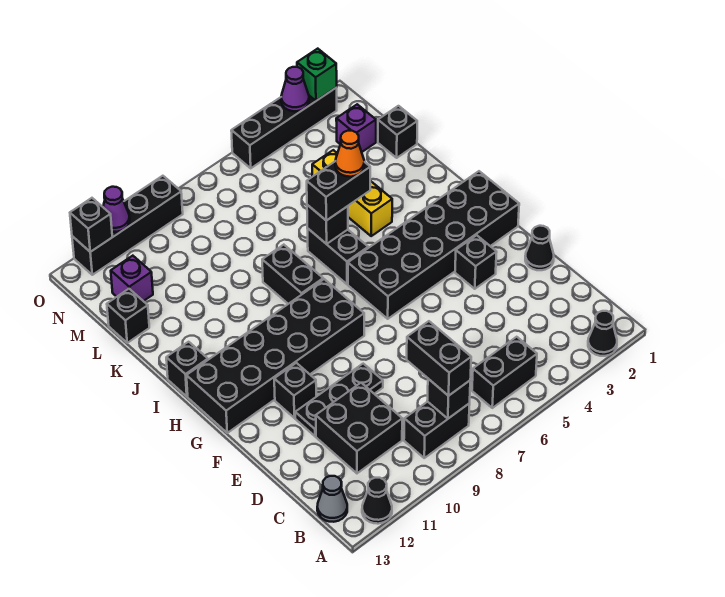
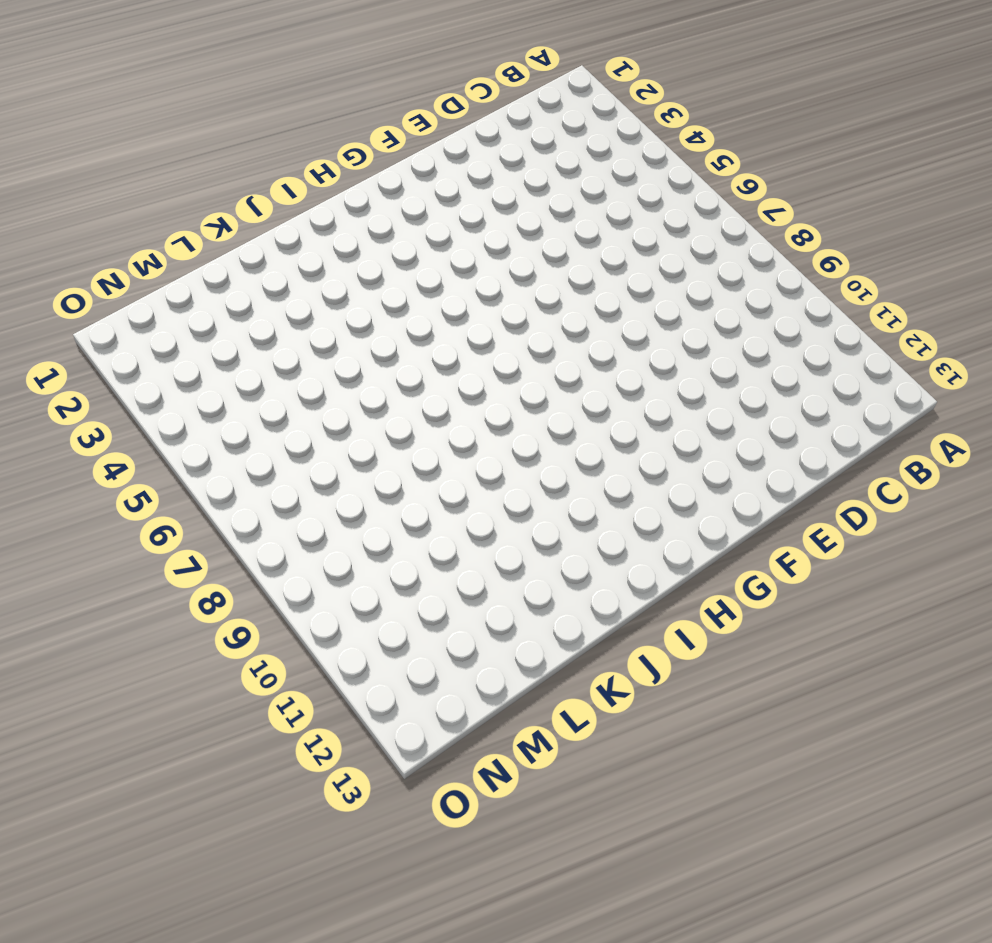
none -> black cone A2 level 1
none -> black cone A12 level 1
none -> black brick B5:B6 level 1
none -> black brick B8:B9 level 1

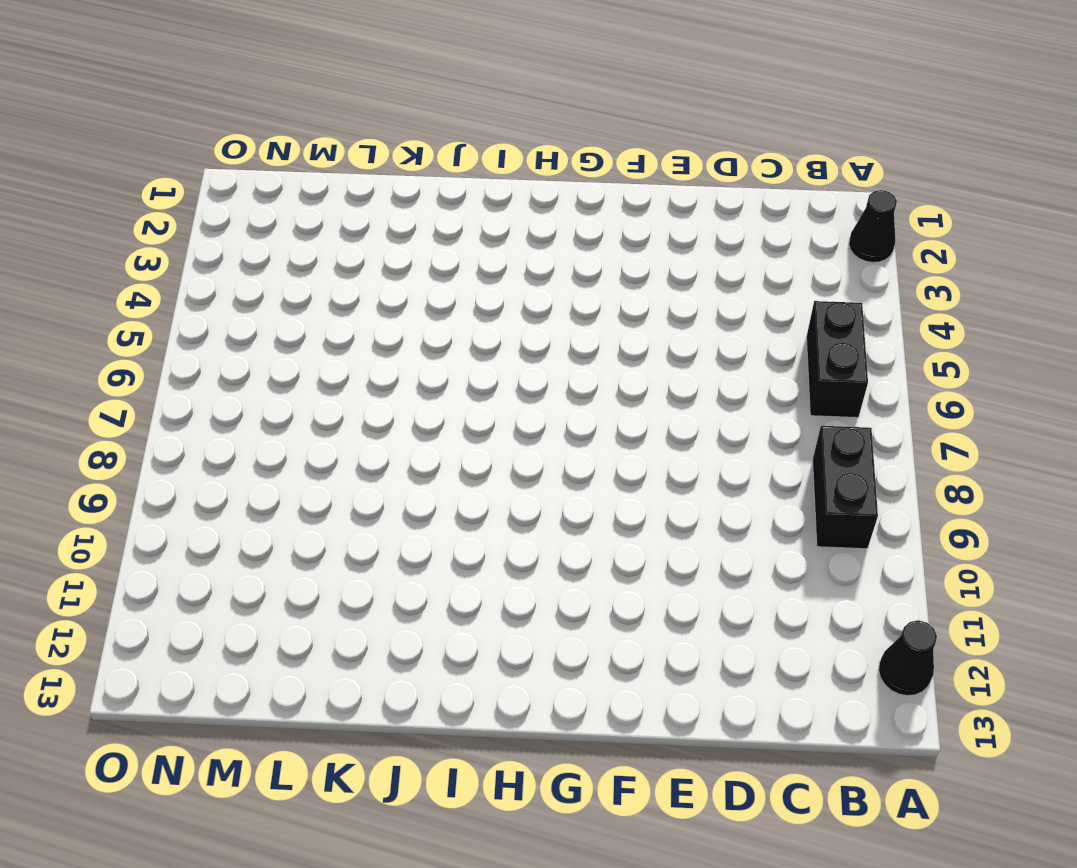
none -> grey cone B13 level 1
none -> black brick C10:D11 level 1
none -> black cone E1 level 1
none -> black plate E9:E11 level 1

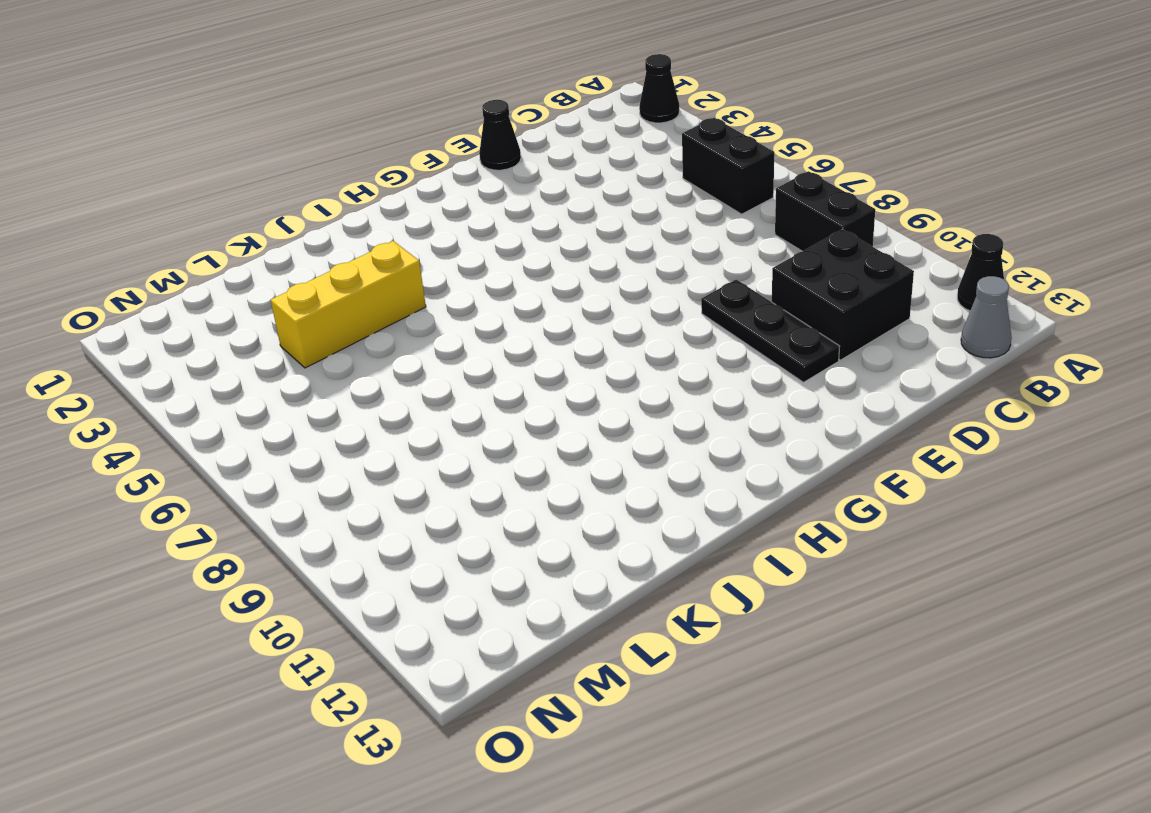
none -> black brick F3 level 1
none -> black brick F11 level 1
none -> black brick G1:H6 level 1
none -> black brick G8:H13 level 1

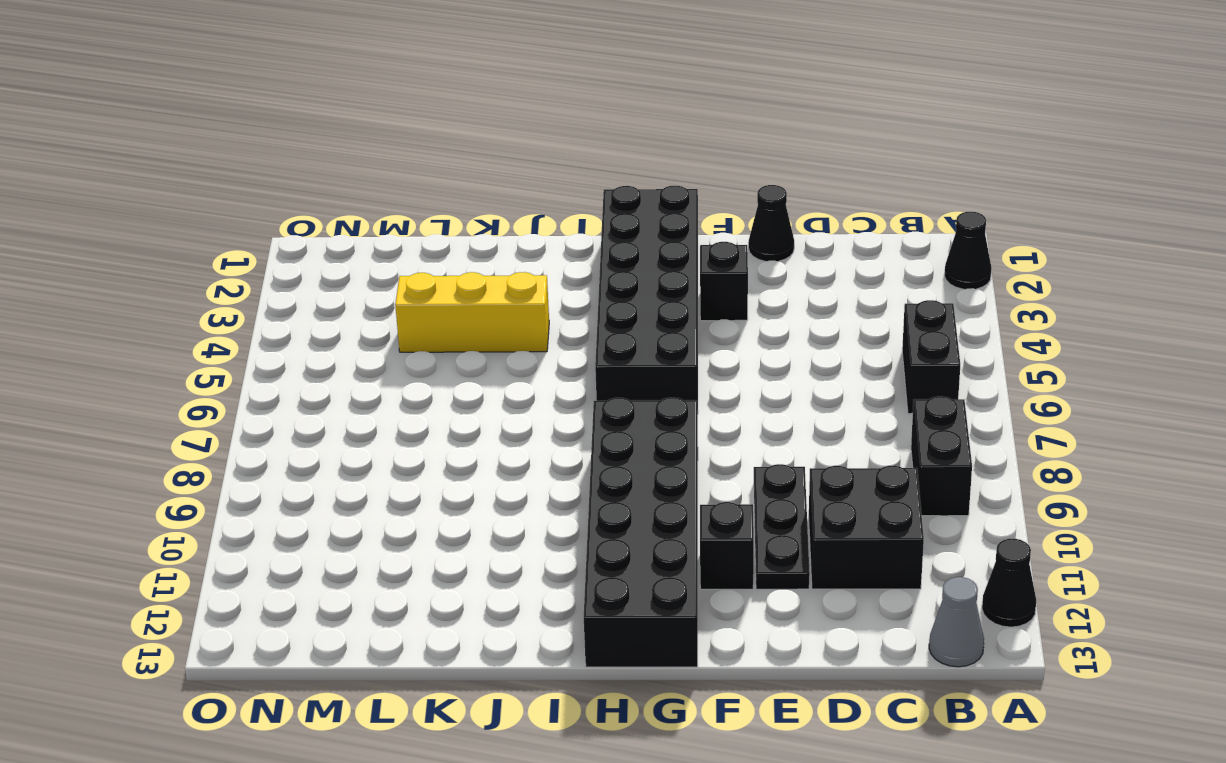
none -> black brick I6:J6 level 1
none -> black brick I8:J8 level 1
none -> black brick I13 level 1
none -> black brick L1 level 1

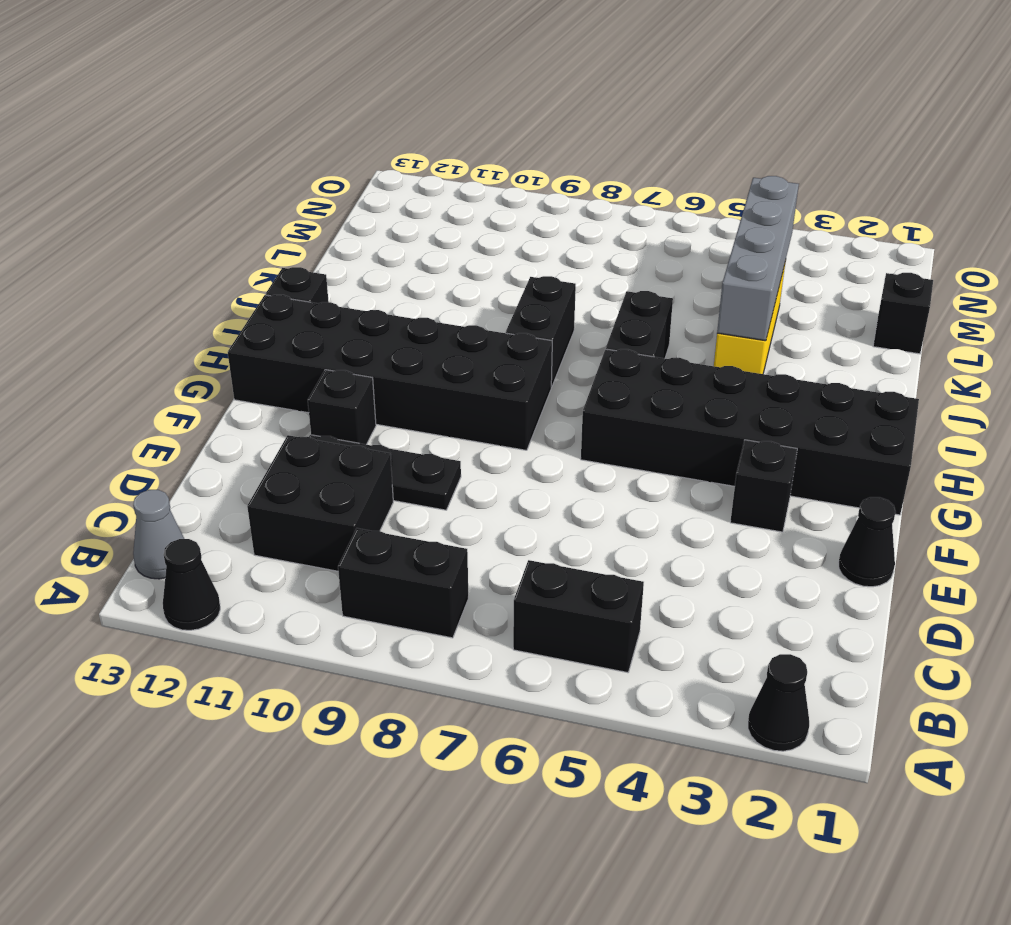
grey brick J4:M4 level 2 -> none
none -> black brick L13 level 1
none -> purple brick M2 level 1
none -> purple brick M12 level 1
none -> black brick O2:O5 level 1

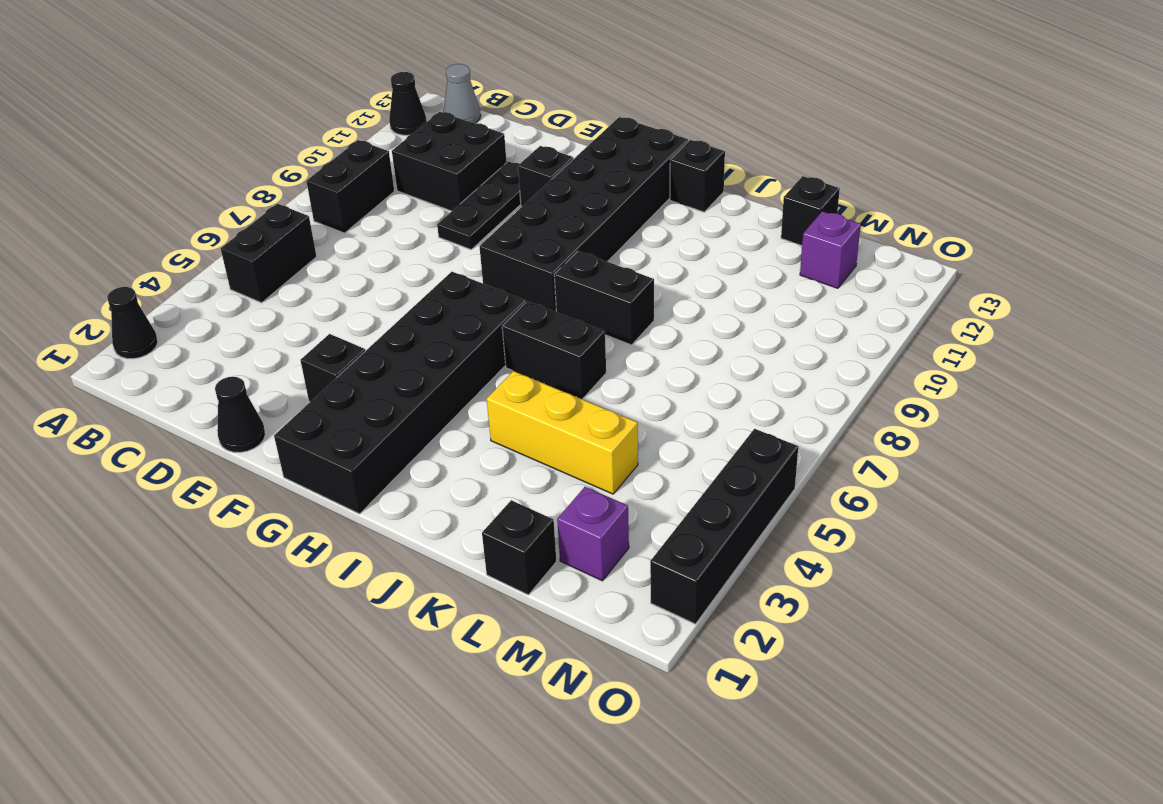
none -> black brick O9:O12 level 1
none -> black brick B8 level 2
none -> black brick J6 level 2
none -> green brick O2 level 2

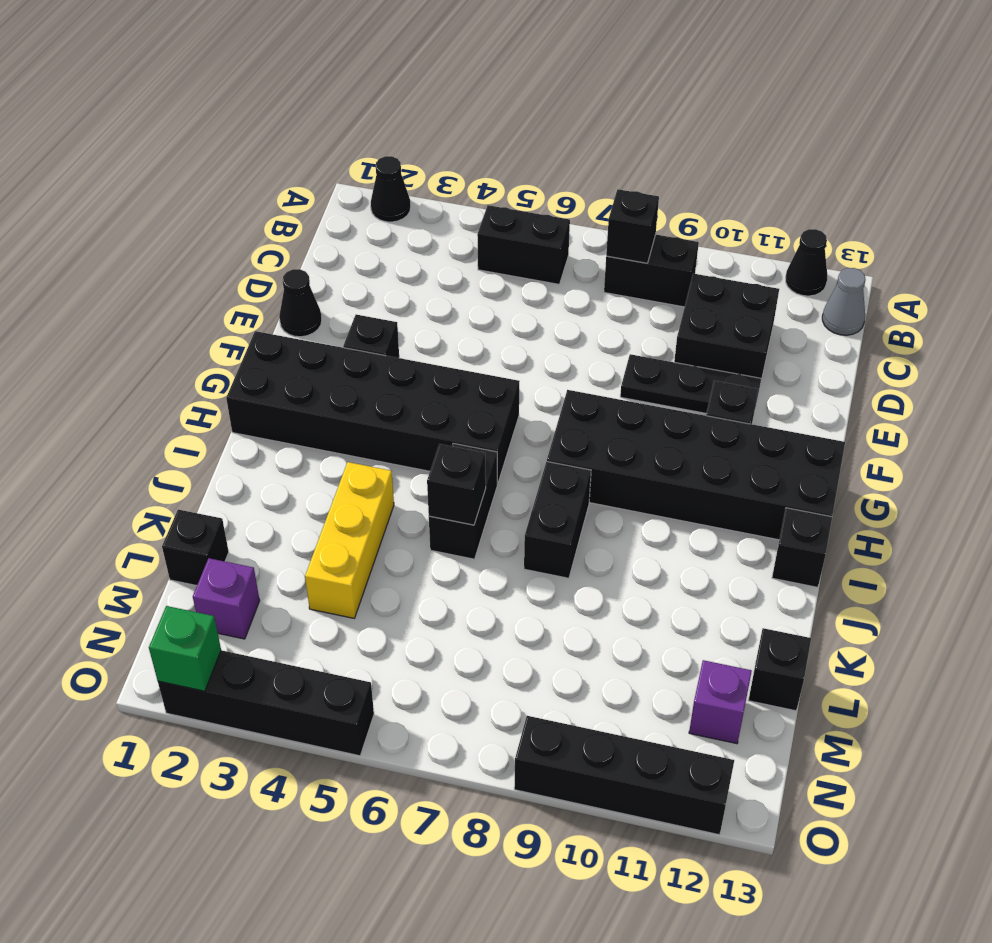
none -> purple cone O3 level 2
none -> purple cone O11 level 2
none -> black brick O12 level 2
none -> black brick B8:C8 level 3

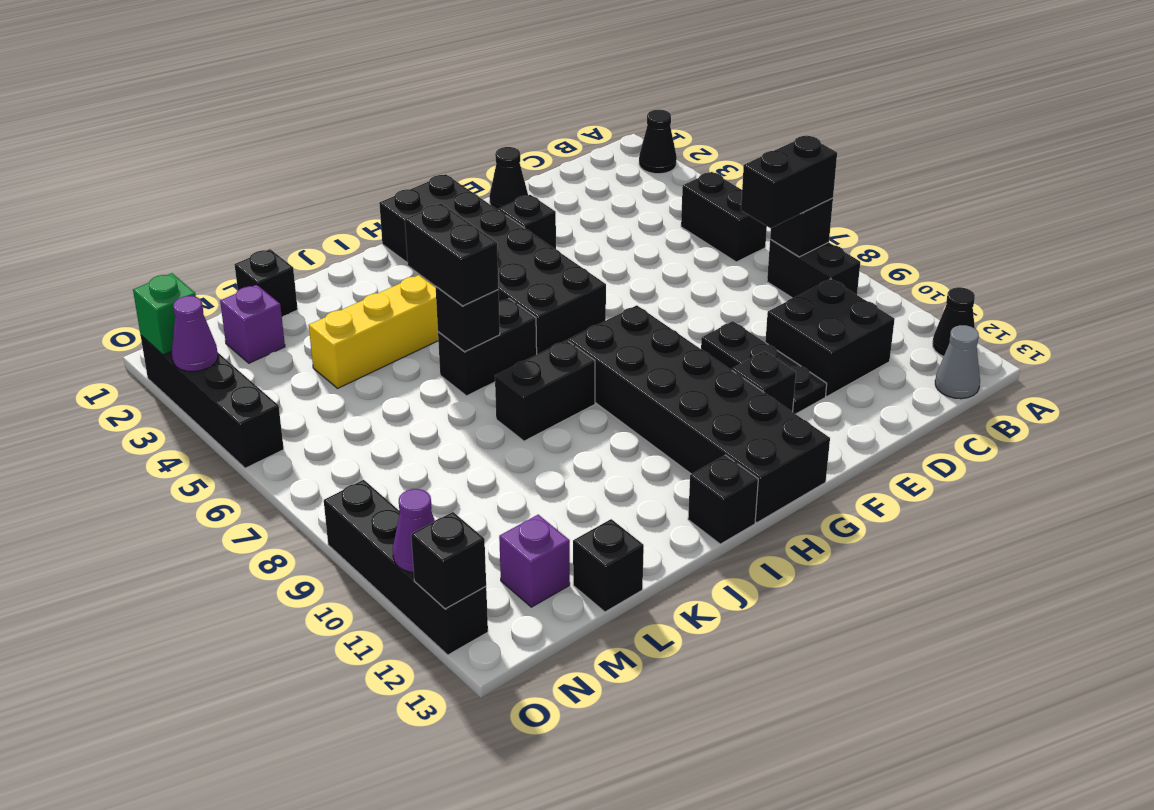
none -> orange cone J5 level 4

